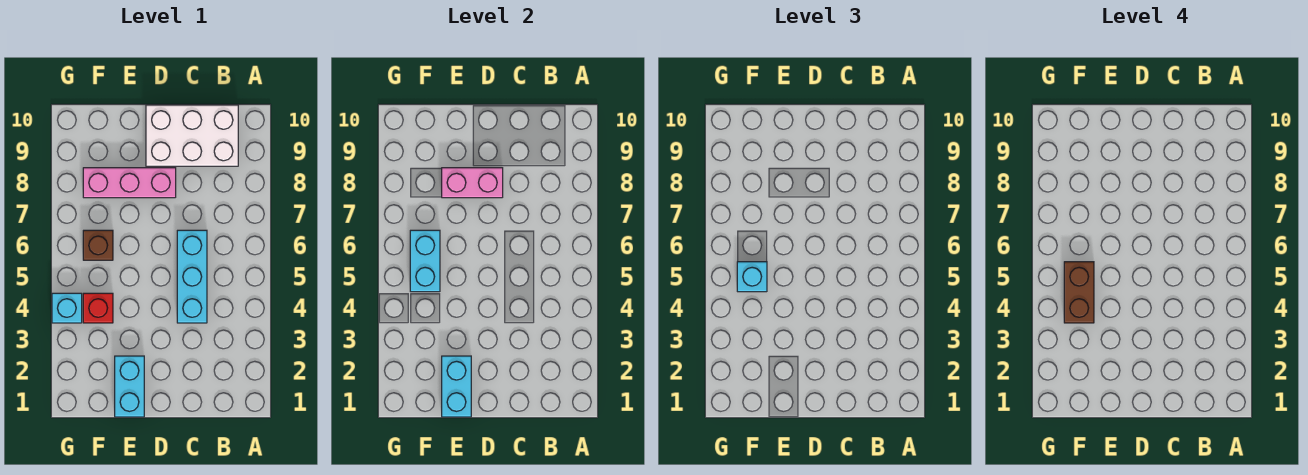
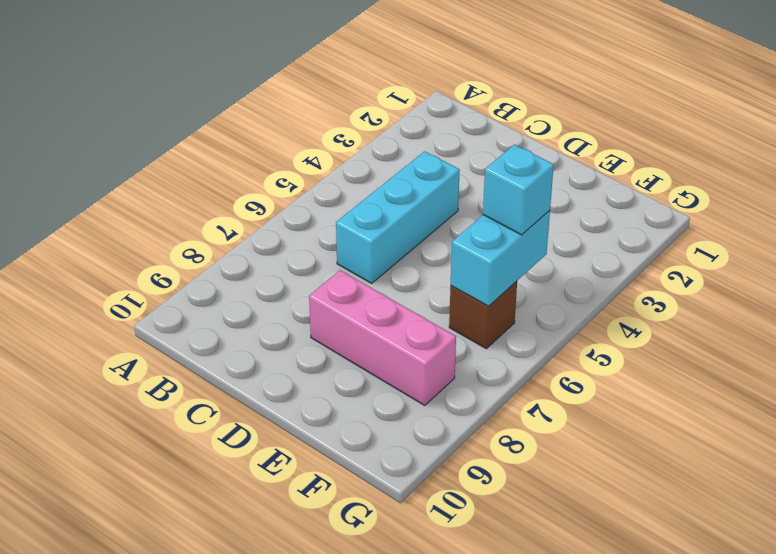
none -> white brick B9:D10 level 1
none -> cyan brick E1:E2 level 1
none -> red brick F4 level 1

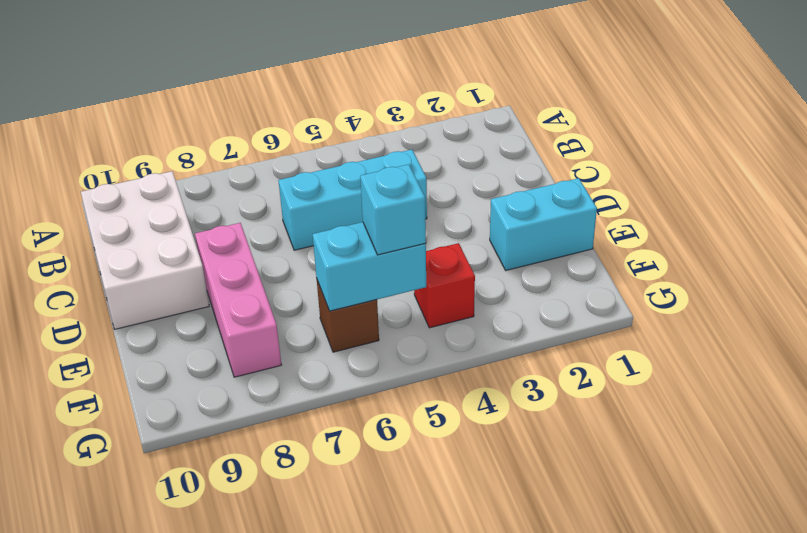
none -> cyan brick G4 level 1
none -> pink brick D8:E8 level 2
none -> cyan brick E1:E2 level 2

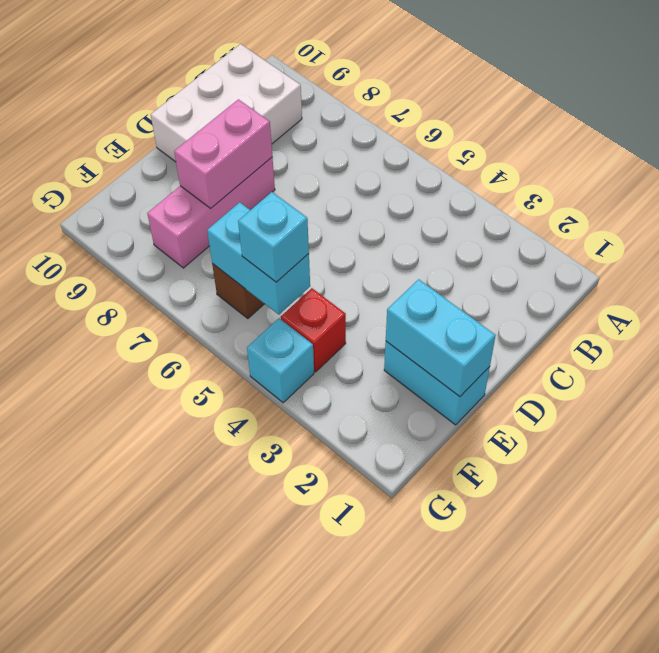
none -> cyan brick C4:C6 level 1
none -> brown brick F4:F5 level 4

